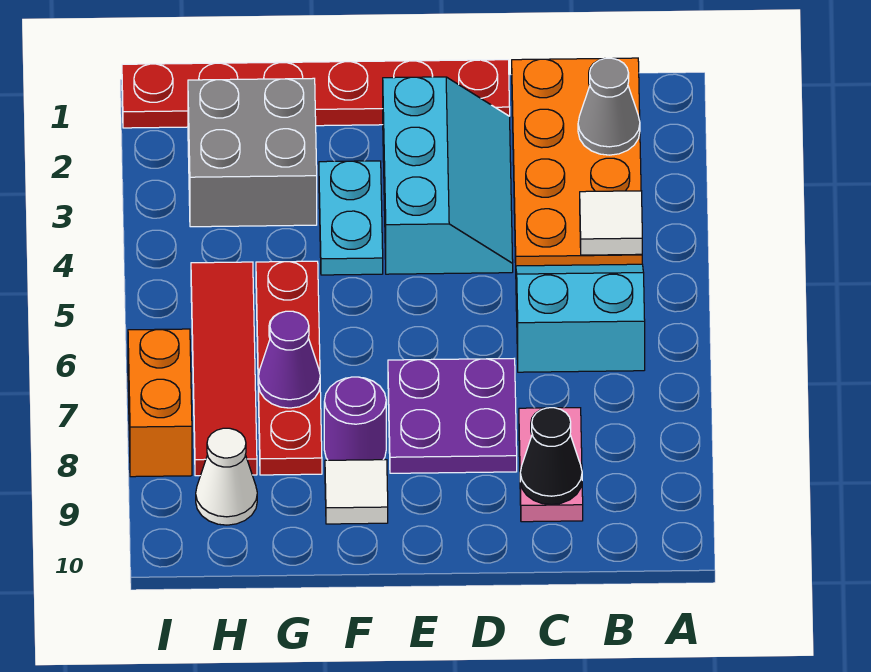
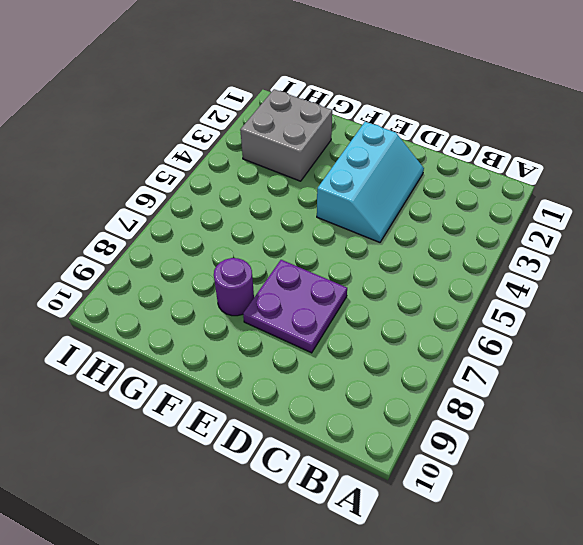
none -> orange plate B1:C4 level 1
none -> cyan slope B5:C6 level 1 top 6
none -> pink plate C8:C9 level 1

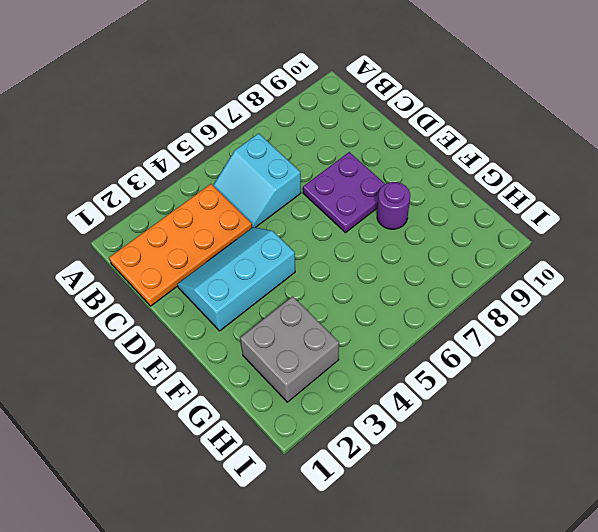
none -> pink plate C8:C9 level 1
none -> red plate D1:I1 level 1
none -> cyan plate F3:F4 level 1

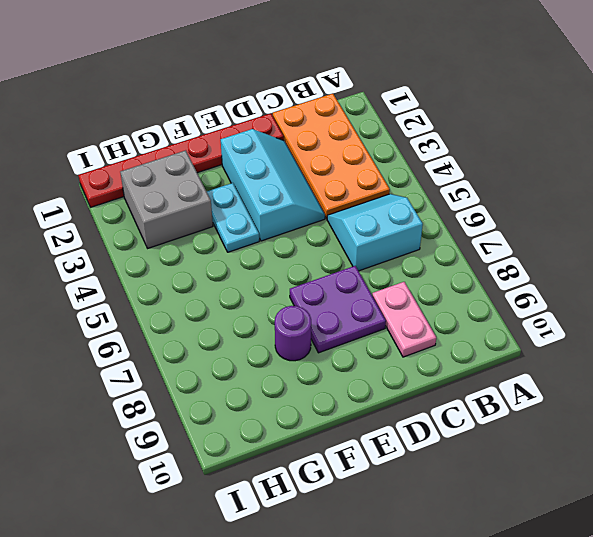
none -> white tile F9 level 1
none -> red plate G5:G8 level 1
none -> red tile H5:H8 level 1

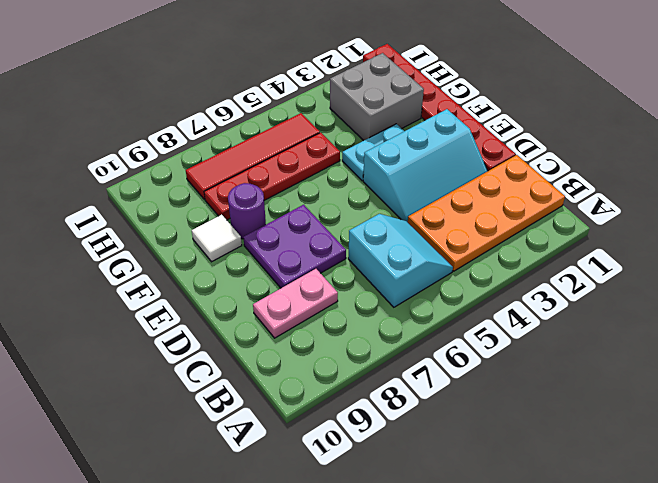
none -> white cone H9 level 1
none -> orange brick I7:I8 level 1
none -> grey cone B2 level 2

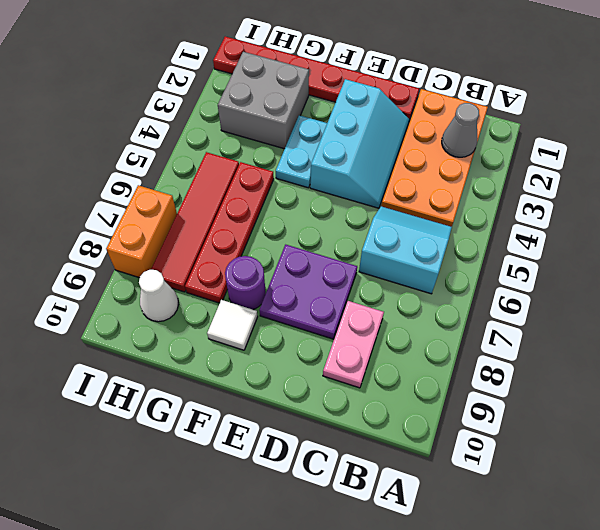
none -> white tile B4 level 2
none -> black cone C9 level 2
none -> purple cone G7 level 2

